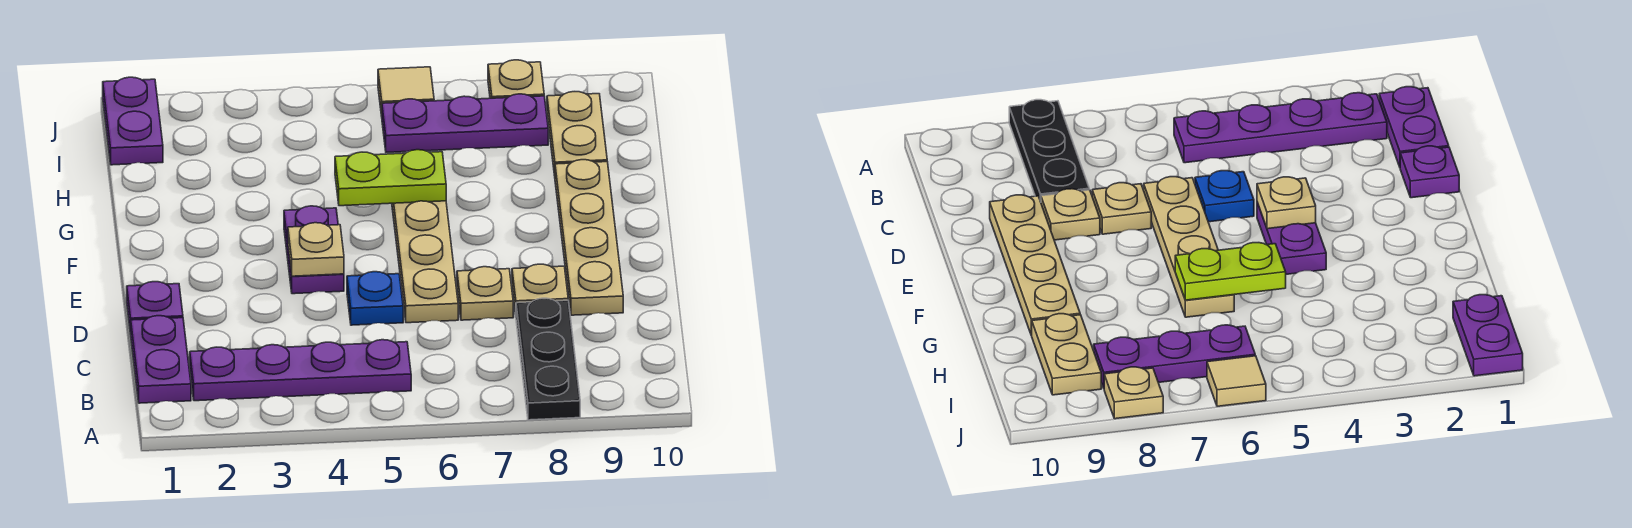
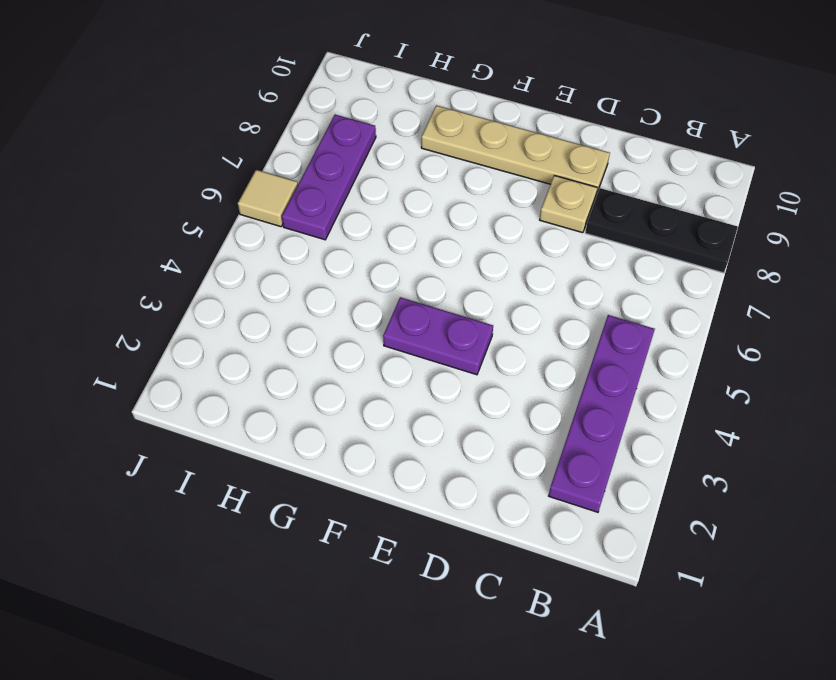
none -> purple plate B1:C1 level 1
none -> purple plate D1 level 1
none -> blue plate D5 level 1

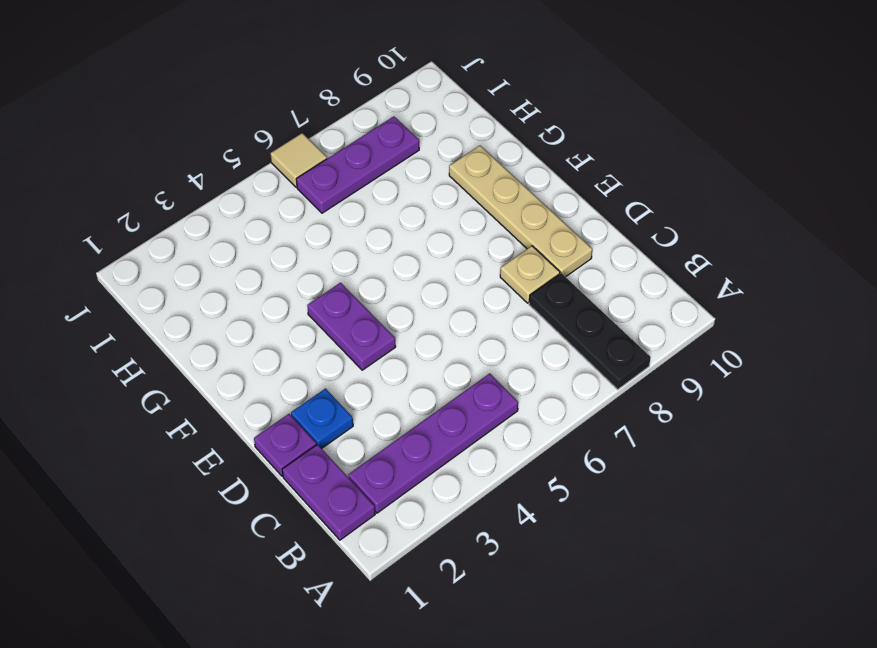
blue plate D2 level 1 -> blue plate D5 level 1
none -> tan plate D6:G6 level 1
none -> tan plate D7 level 1
none -> tan plate H9:I9 level 1

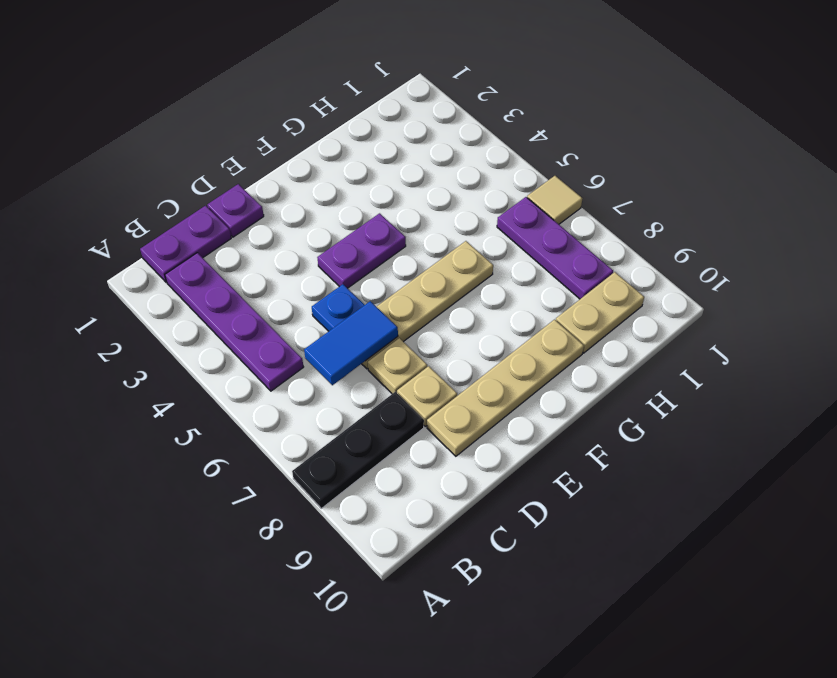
blue tile C6:D6 level 2 -> none
none -> purple plate I1:J1 level 1
none -> tan plate J8 level 1
none -> tan plate E4 level 2

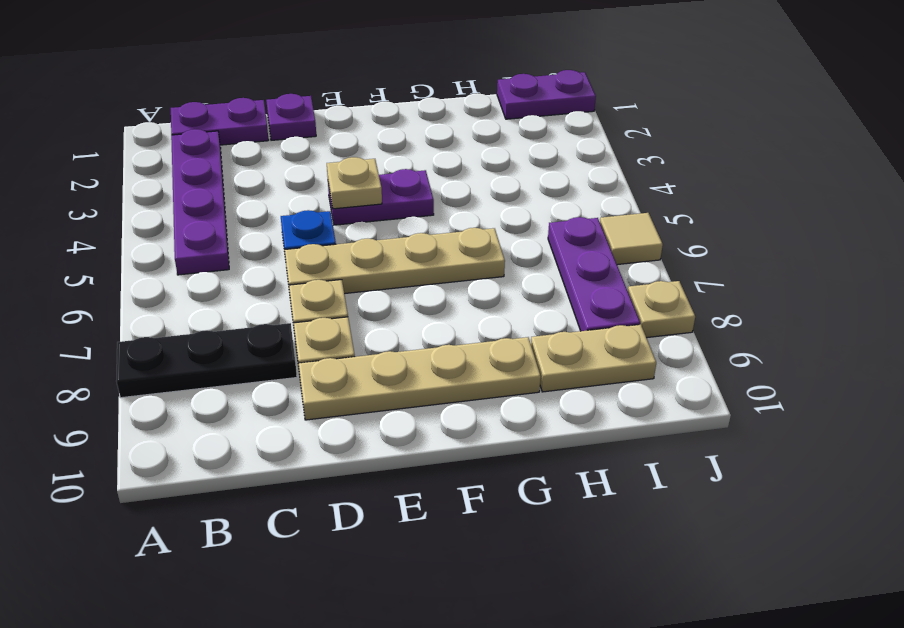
none -> lime plate G5:G6 level 2

